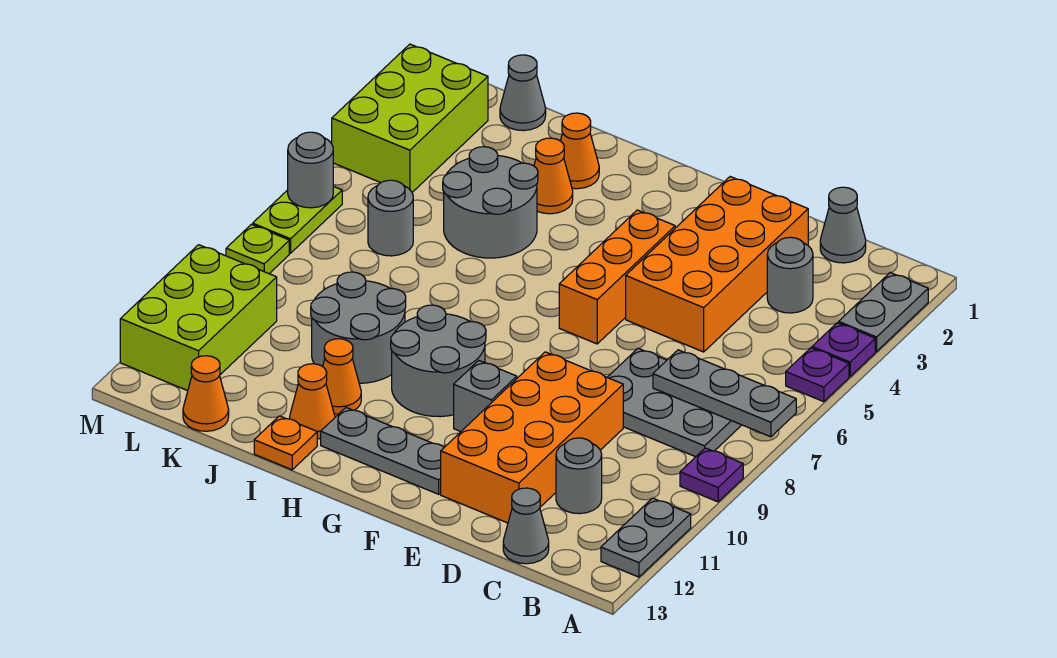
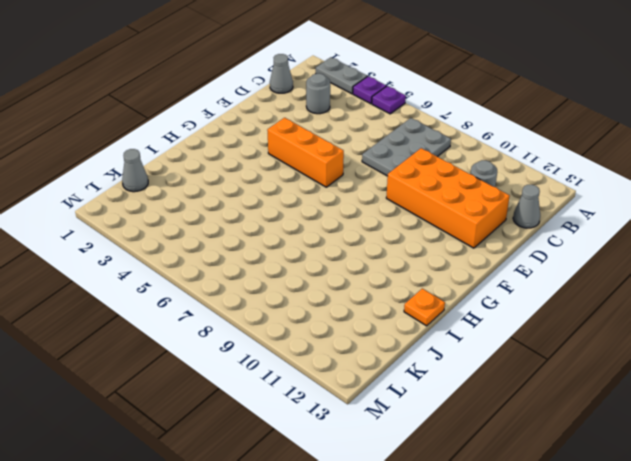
none -> purple plate A9 level 1
none -> grey plate A11:A12 level 1
none -> orange brick D2:E5 level 1
none -> grey brick F10 level 1

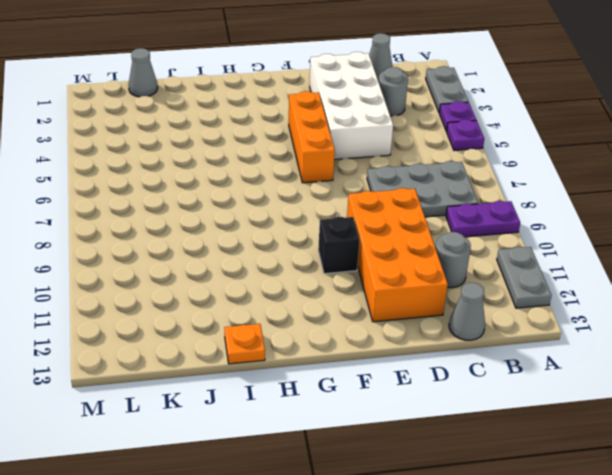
purple plate A9:B9 level 1 -> purple plate A9 level 1
white brick D2:E5 level 1 -> orange brick D2:E5 level 1
black brick F10 level 1 -> grey brick F10 level 1
none -> grey plate F12:H12 level 1
none -> grey round brick G9:H10 level 1
none -> orange cone I2 level 1
none -> orange cone I3 level 1

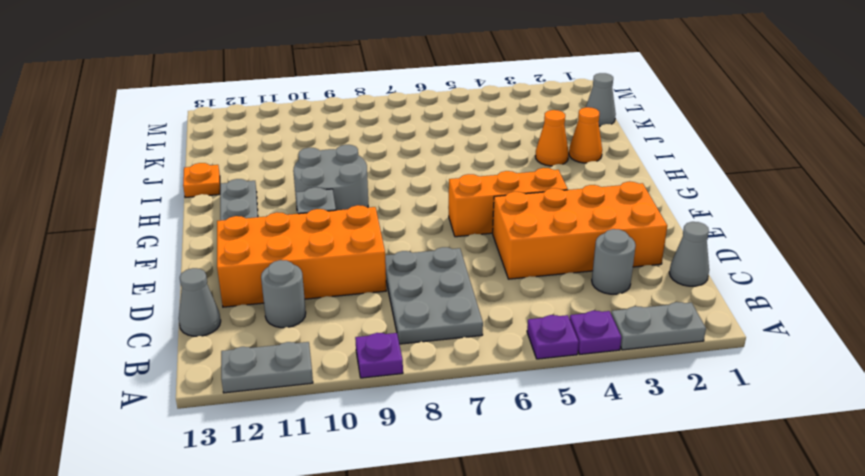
none -> grey round brick I4:J5 level 1
none -> grey round brick I9:J10 level 1
none -> orange cone I11 level 1
none -> orange cone I12 level 1

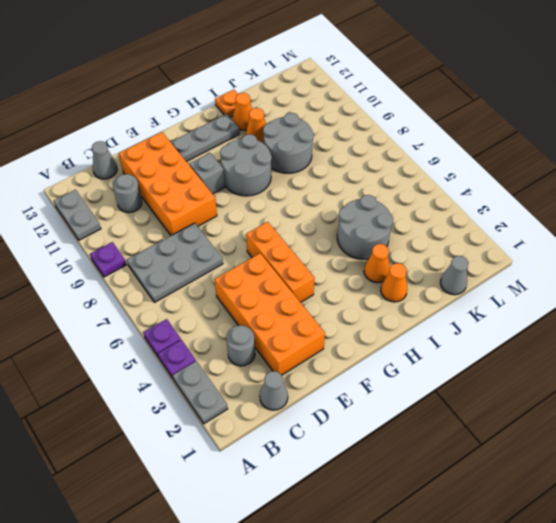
none -> grey round brick K6 level 1
none -> orange cone K13 level 1
none -> lime brick L2:M4 level 1
none -> lime brick L10:M12 level 1

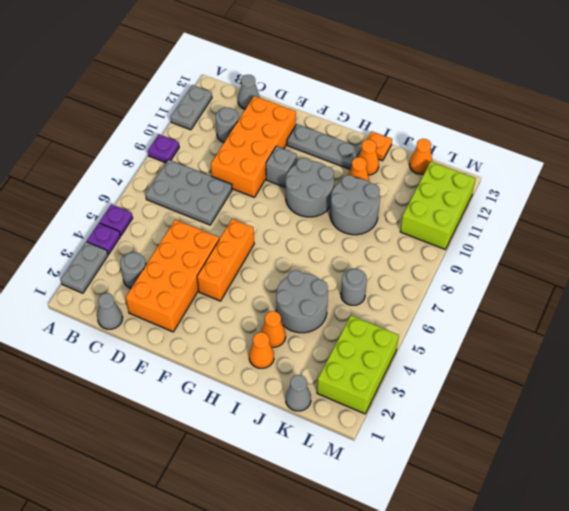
none -> lime plate M6:M7 level 1
none -> lime plate M8 level 1
none -> grey plate A7:C7 level 2
none -> grey round brick M6 level 2

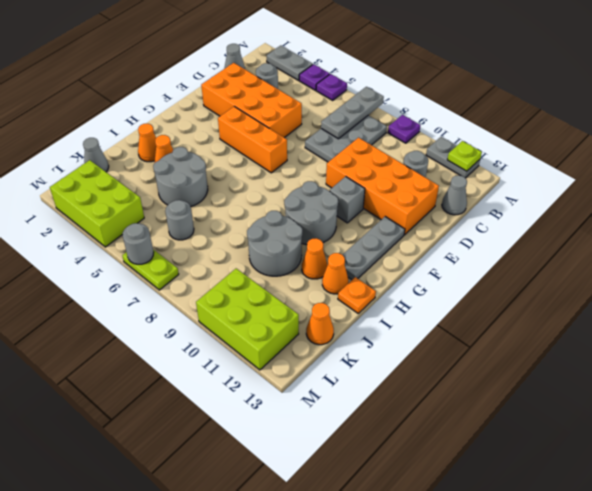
lime plate A12 level 2 -> lime plate M8 level 1

